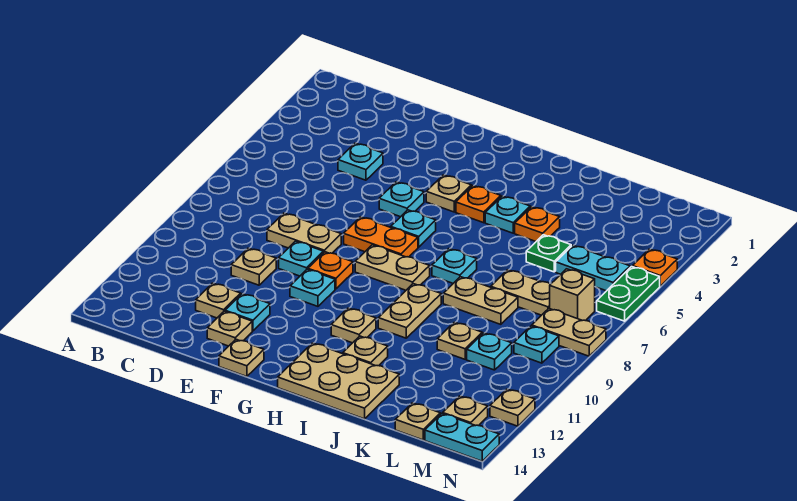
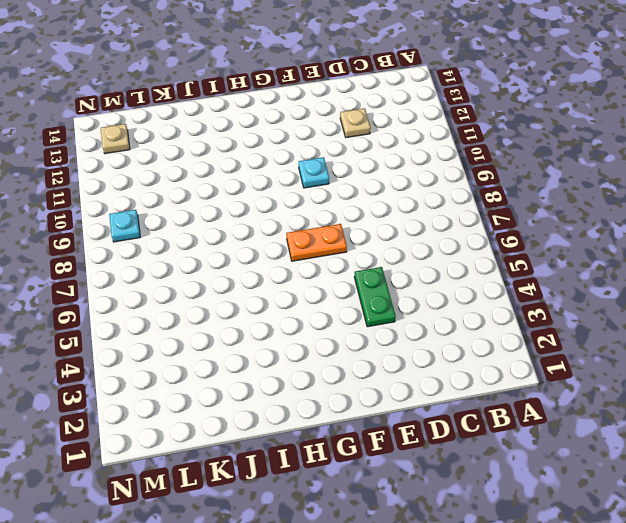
green plate E4:E5 level 1 -> green plate N5:N6 level 1
none -> cyan plate D4 level 1
none -> tan plate D8:E8 level 1
none -> tan plate D10 level 1
none -> cyan plate E9 level 1

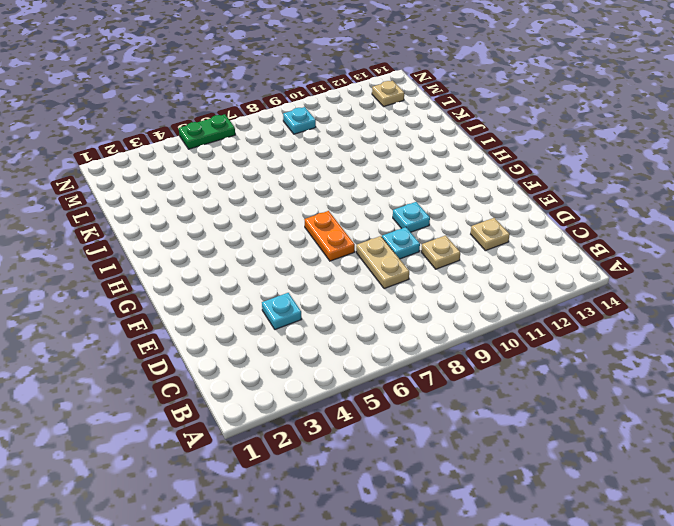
none -> cyan plate E12 level 1
none -> tan plate E13 level 1
none -> cyan plate F5 level 1
none -> orange plate F9 level 1

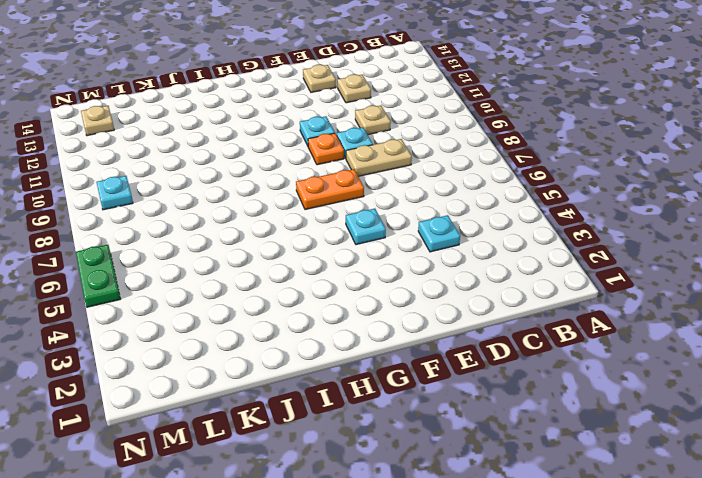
none -> cyan plate E12 level 1
none -> tan plate F14 level 1
none -> tan plate G4 level 1
none -> cyan plate G6 level 1

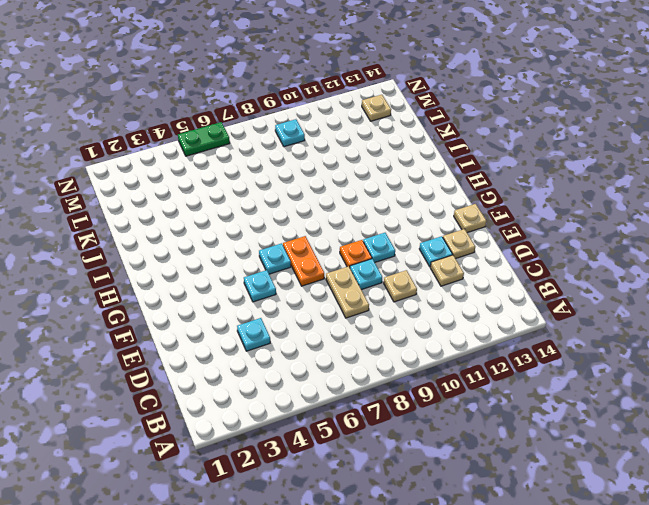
none -> tan plate G4 level 1
none -> tan plate G8:H8 level 1
none -> orange plate H4 level 1
none -> tan plate H11 level 1

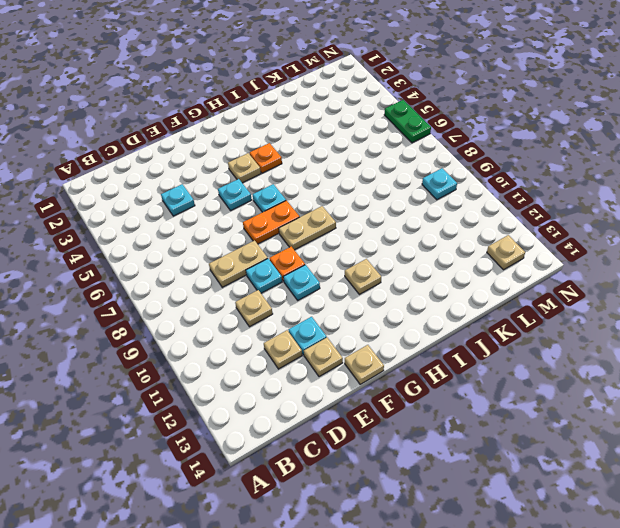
none -> tan plate H13:J14 level 1
none -> cyan plate I4 level 1
none -> cyan plate I7 level 1
none -> tan plate I9:I10 level 1

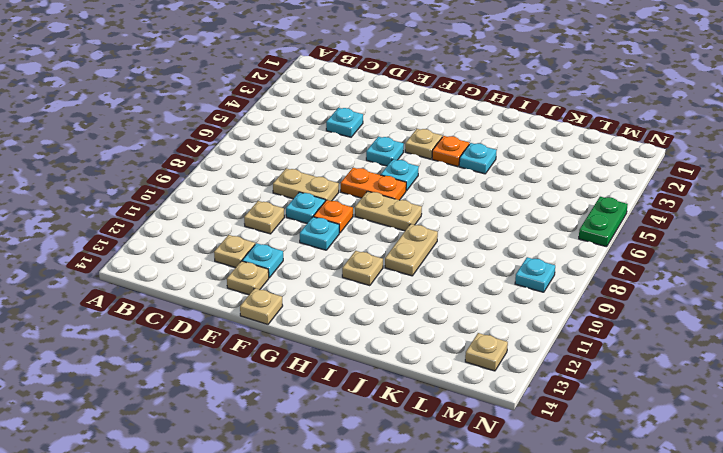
none -> tan plate H13:J14 level 1
none -> cyan plate I7 level 1
none -> tan plate I12 level 1
none -> orange plate J4 level 1

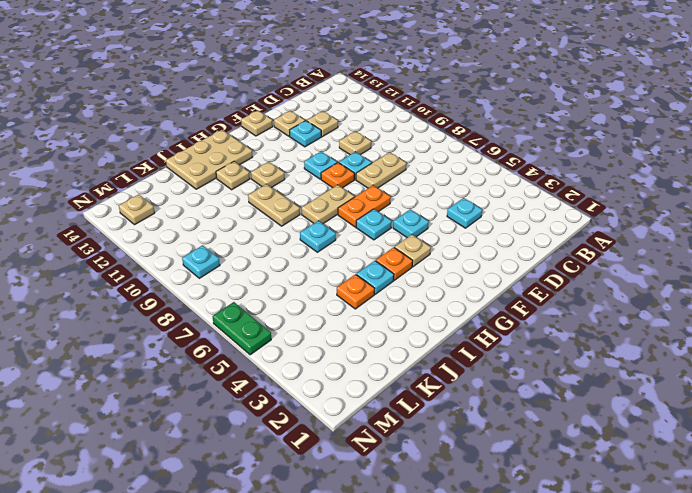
none -> tan plate J8:K8 level 1
none -> green plate K5 level 1
none -> tan plate K7:L7 level 1
none -> tan plate K10 level 1

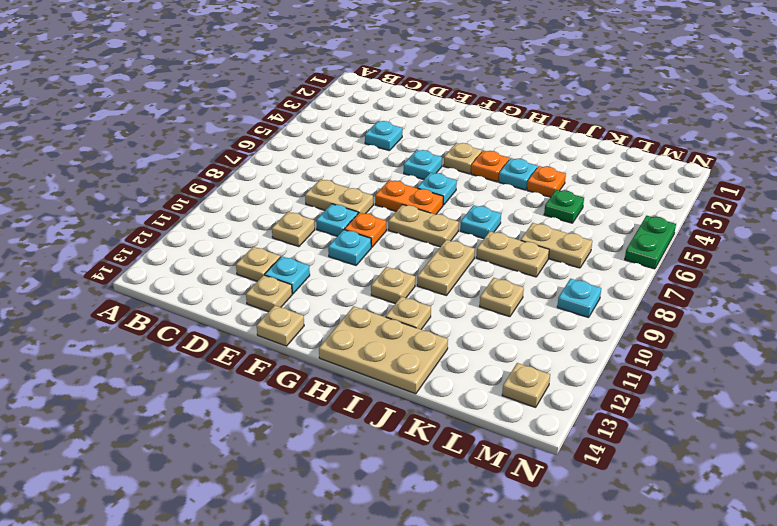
none -> cyan plate L5:M5 level 1
none -> cyan plate L10 level 1
none -> tan plate L14 level 1
none -> tan brick M7 level 1

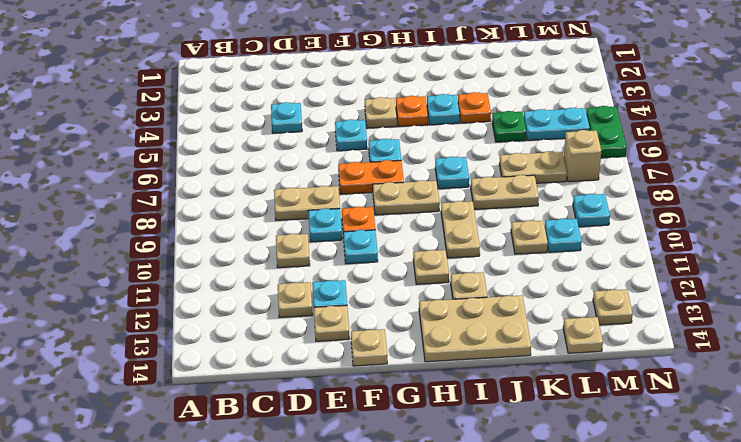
none -> tan plate M8:N8 level 1
none -> cyan plate M14:N14 level 1
none -> orange plate N4 level 1
none -> tan plate N12 level 1

